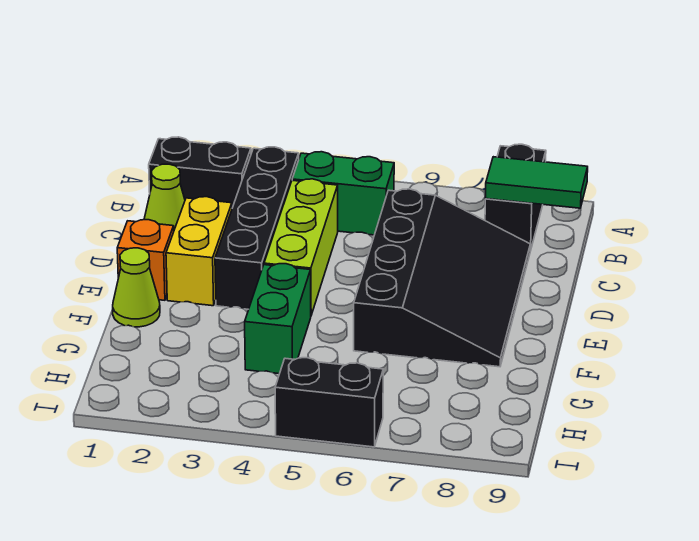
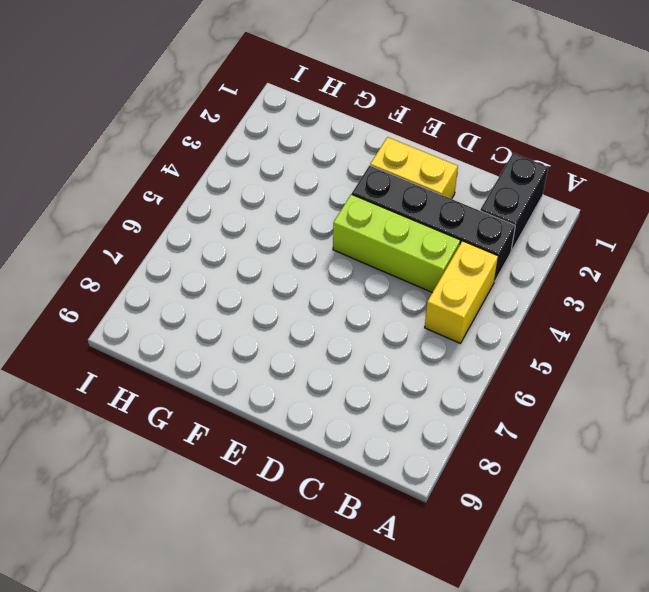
yellow brick B4:B5 level 1 -> green brick B4:B5 level 1
none -> black brick A8:B8 level 1
none -> lime cone C1 level 1
none -> black slope C6:F8 level 1 top 6

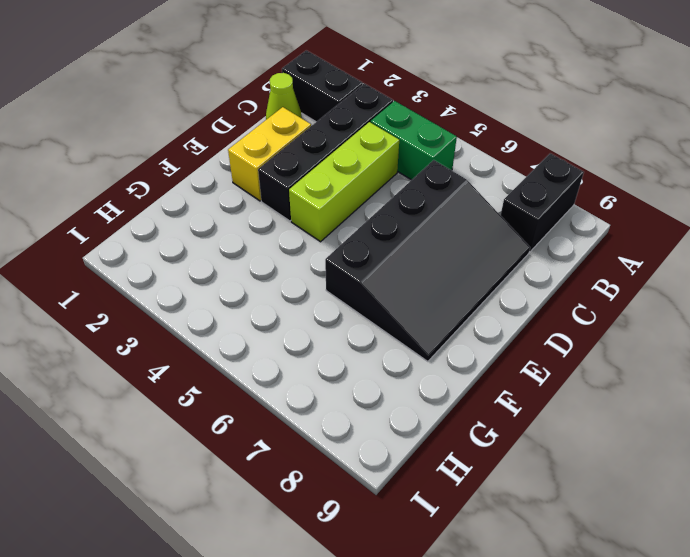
none -> orange brick E1 level 1
none -> lime cone F1 level 1
none -> green brick F4:G4 level 1

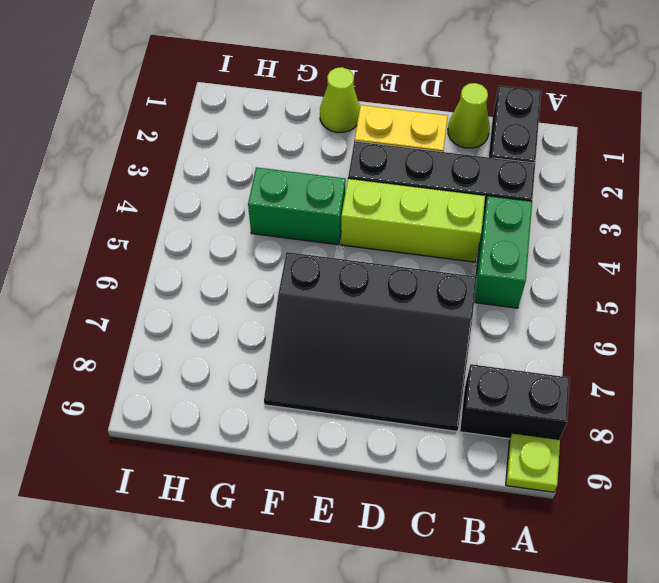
lime plate A9 level 1 -> none
none -> orange brick E1 level 1
none -> black brick I5:I6 level 1
none -> green tile B8:B9 level 2

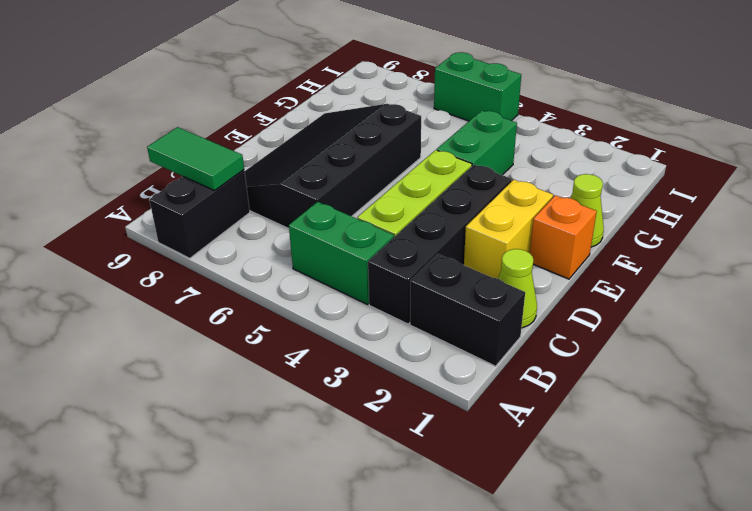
green brick I5:I6 level 1 -> black brick I5:I6 level 1

